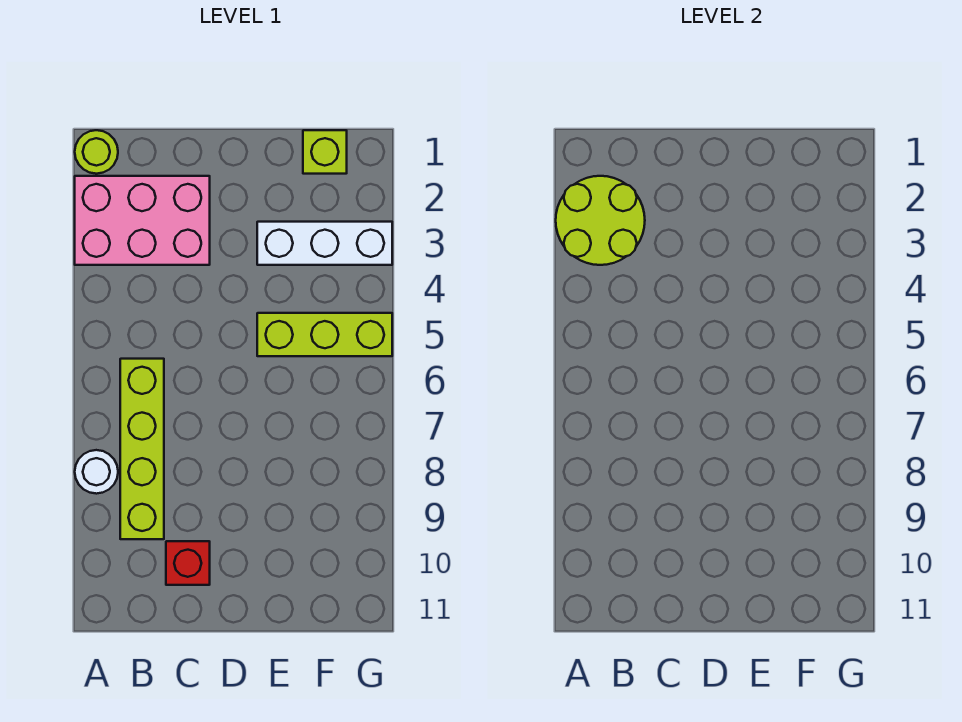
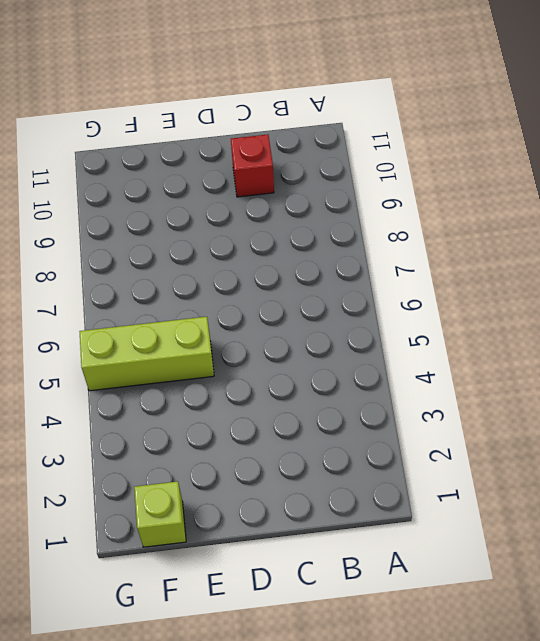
none -> lime round brick A1 level 1
none -> pink brick A2:C3 level 1

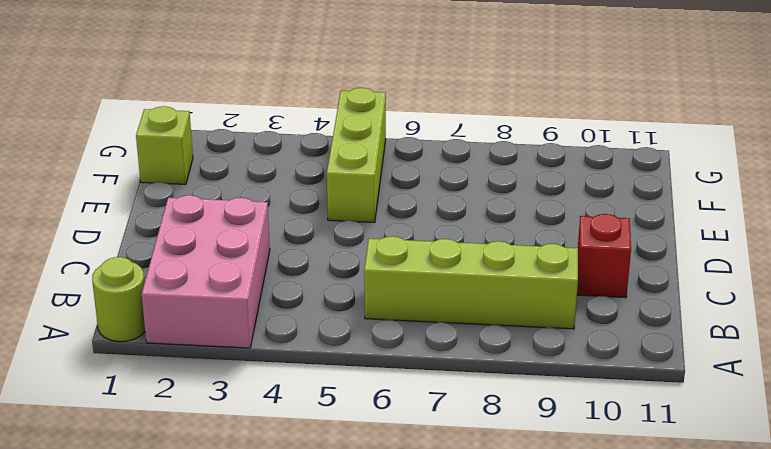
none -> white round brick A8 level 1
none -> white brick E3:G3 level 1

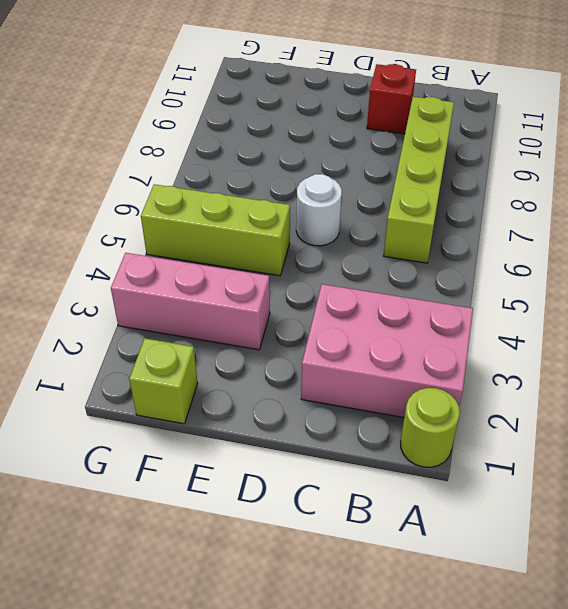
white round brick D6 level 1 -> white round brick A8 level 1
pink brick E3:G3 level 1 -> white brick E3:G3 level 1
none -> lime round brick A2:B3 level 2

